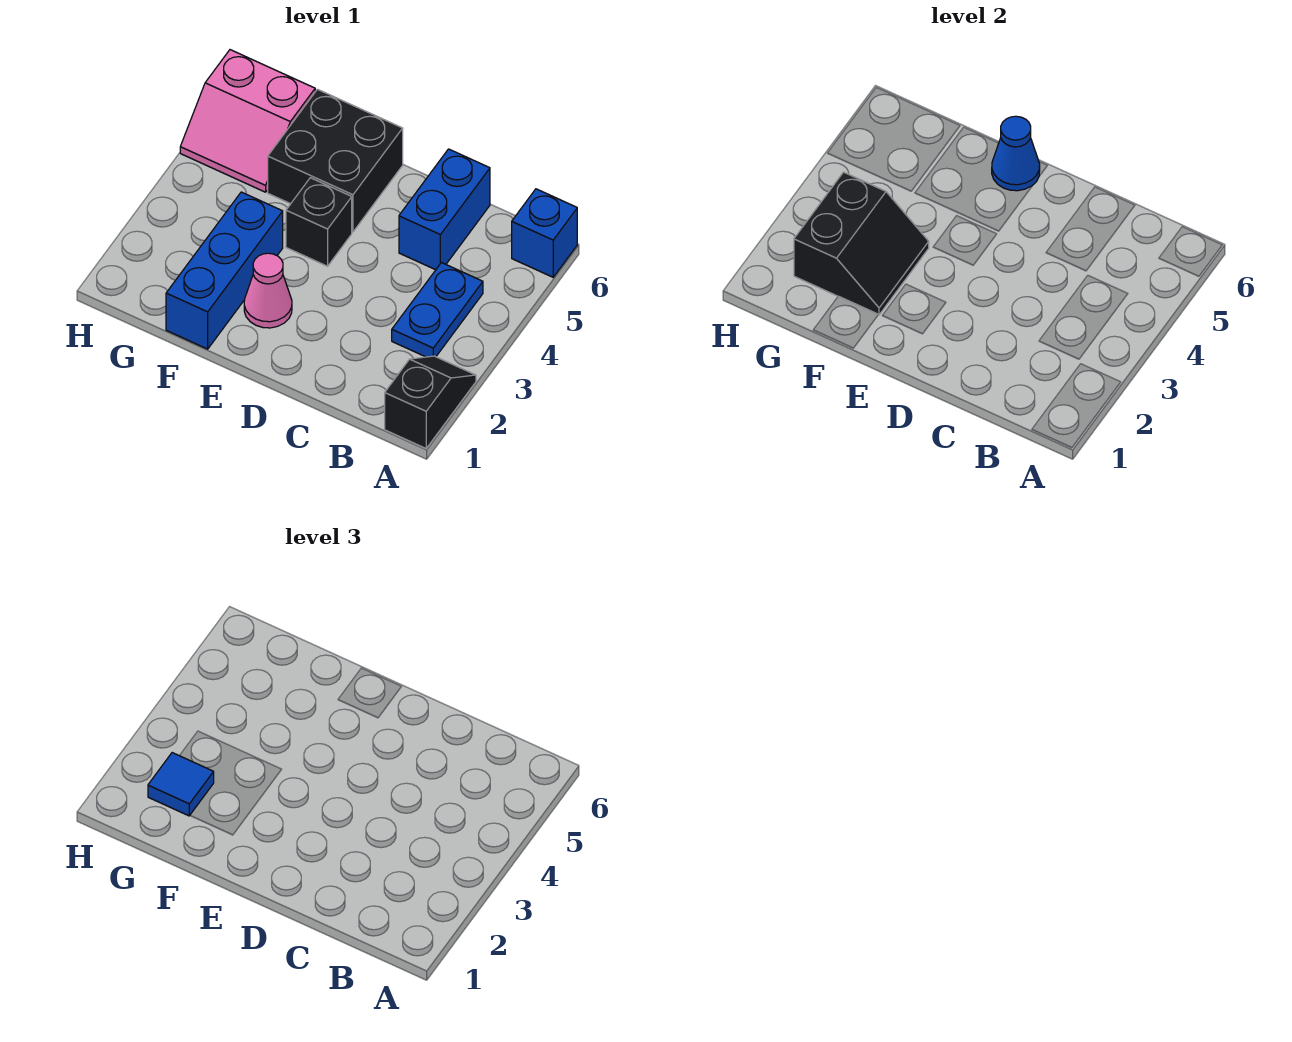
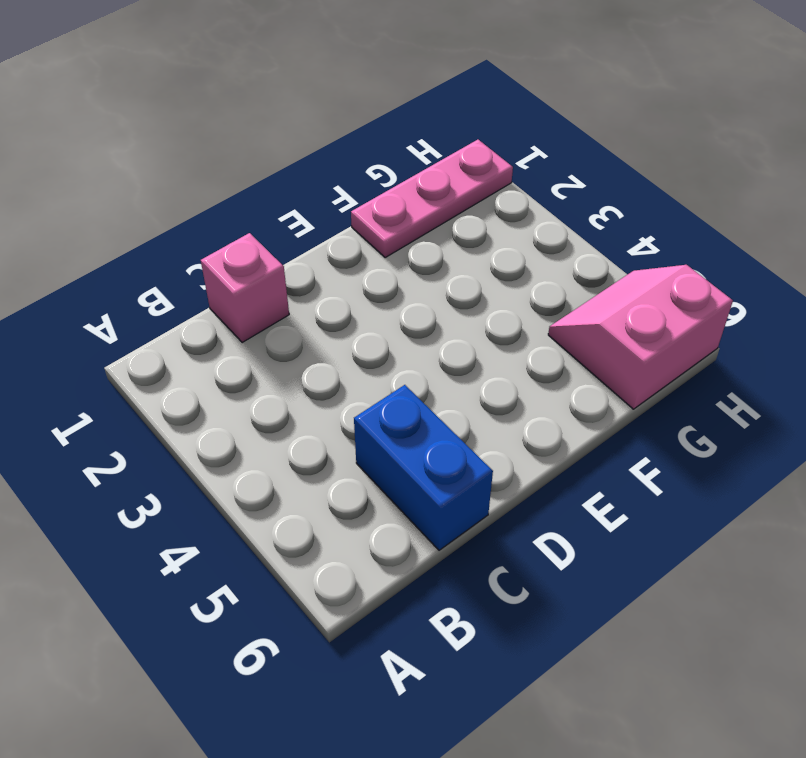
pink brick C1 level 1 -> none
pink plate F1:H1 level 1 -> blue brick F1:F3 level 1
none -> black slope A1:A2 level 1 top 1
none -> blue brick A6 level 1
none -> blue plate B3:B4 level 1

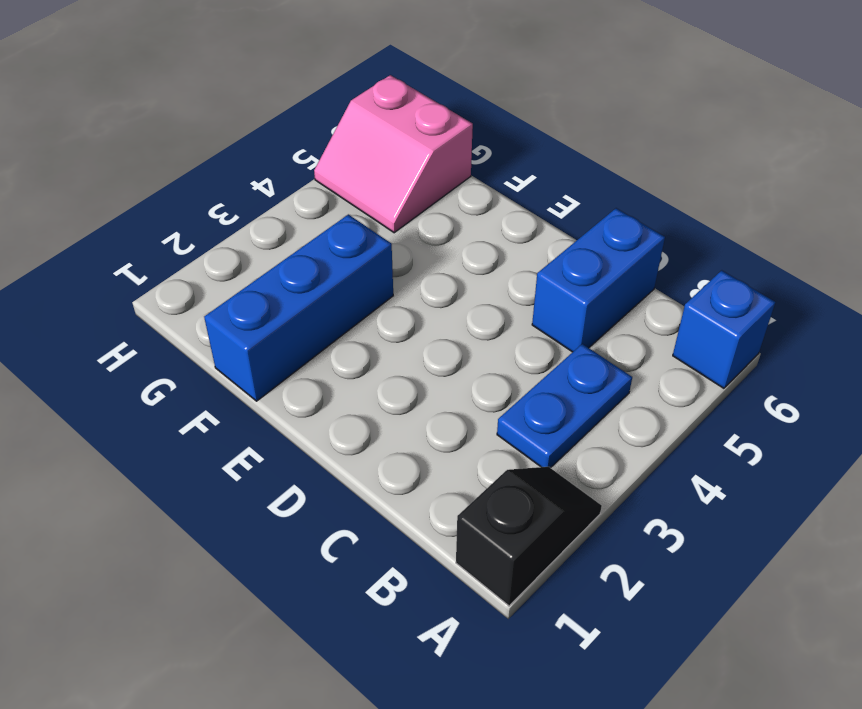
none -> pink cone E2 level 1
none -> black brick E4 level 1
none -> black brick E5:F6 level 1

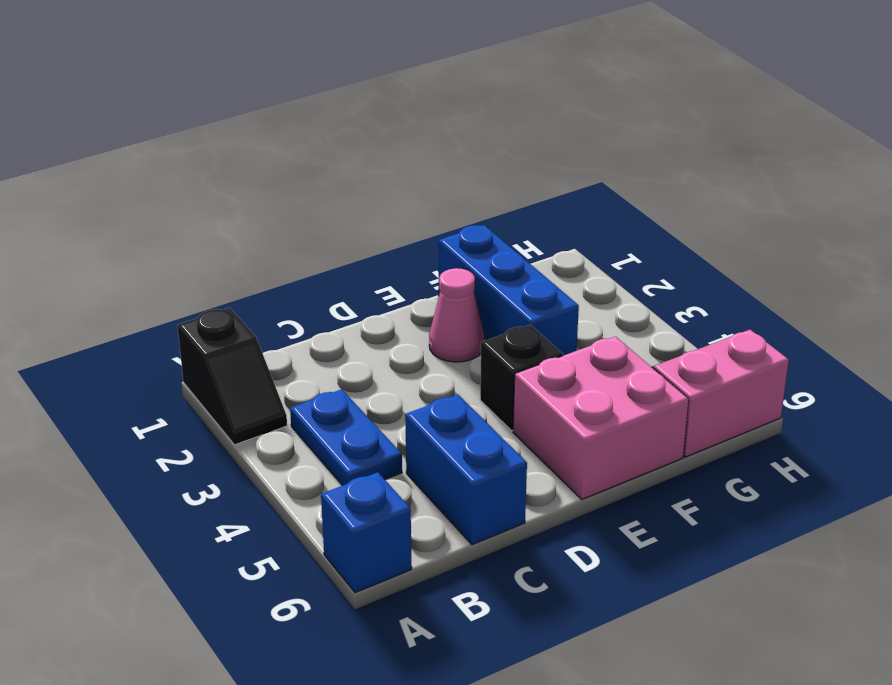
pink brick E5:F6 level 1 -> black brick E5:F6 level 1
none -> blue cone E6 level 2
none -> black slope F2:G3 level 2 top G
none -> blue tile G2 level 3

